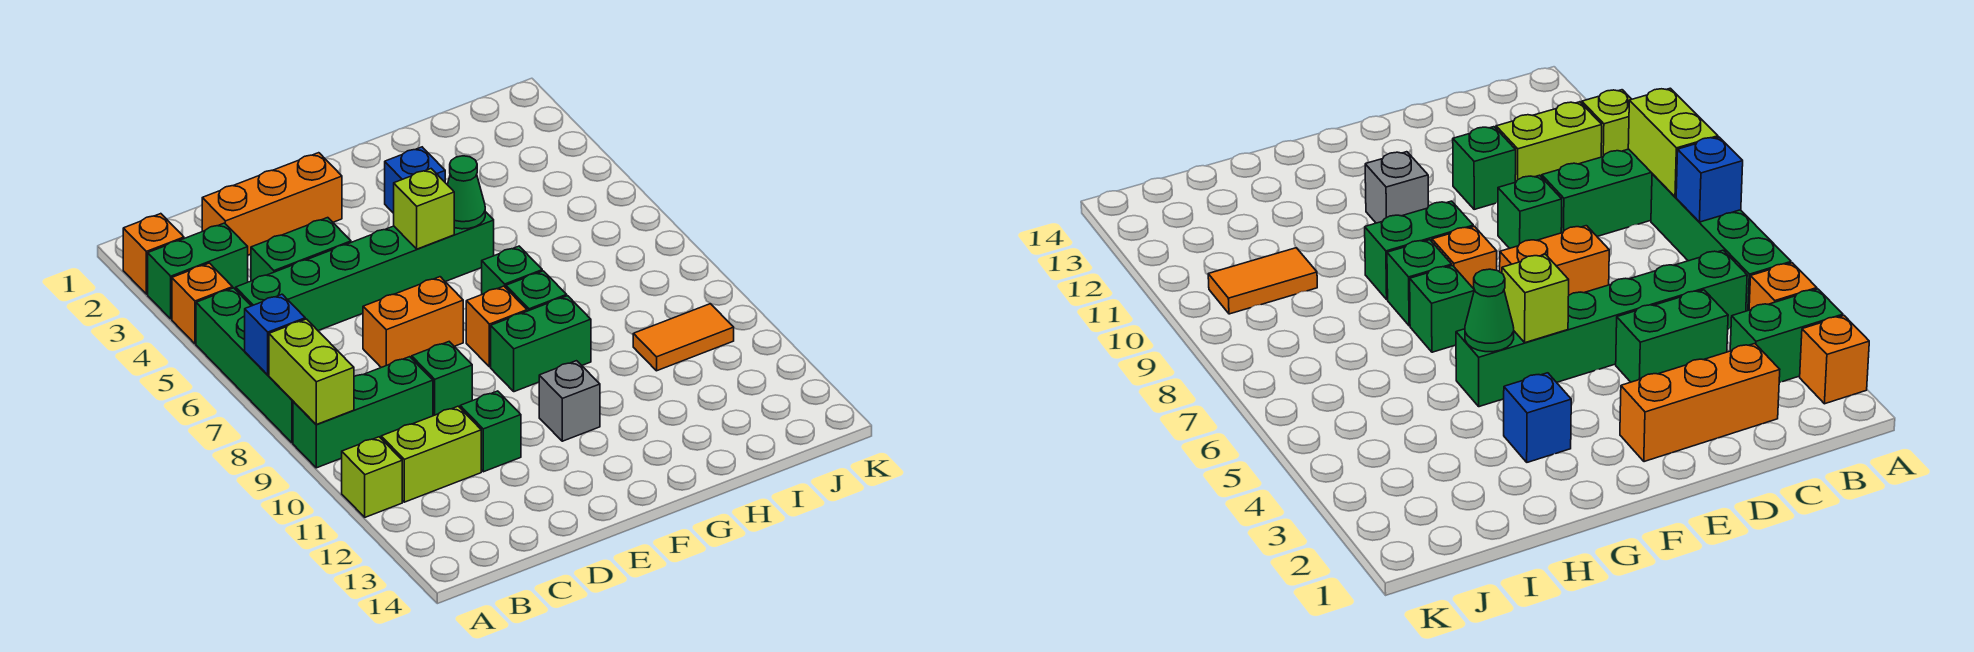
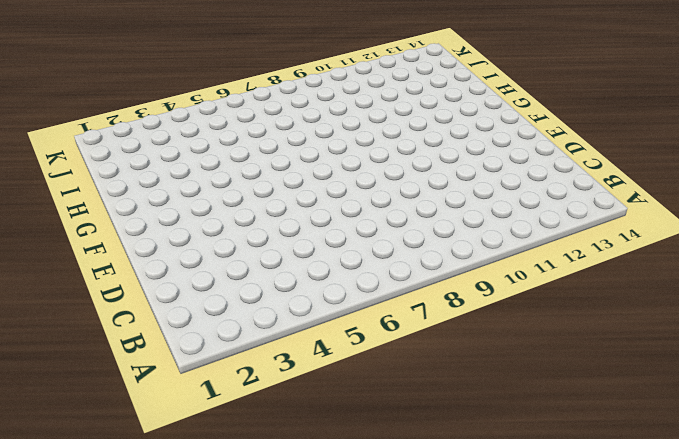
none -> orange brick A2 level 1
none -> green brick A3:B3 level 1
none -> orange brick A4 level 1

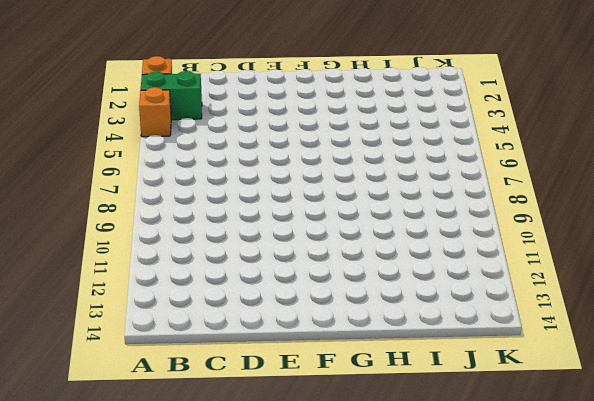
none -> green brick A5:A8 level 1
none -> green brick A9:C9 level 1
none -> lime brick A11 level 1

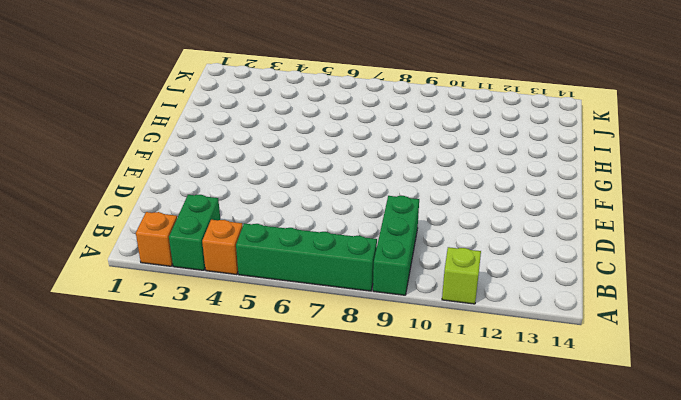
none -> green brick B5:G5 level 1
none -> lime brick B11:C11 level 1
none -> orange brick C2:E2 level 1

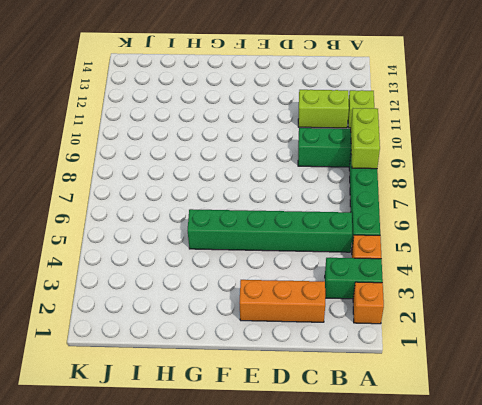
none -> green brick C4:D4 level 1
none -> orange brick D7:E7 level 1
none -> green brick D9 level 1

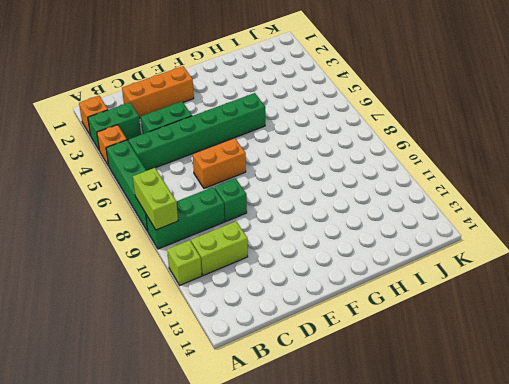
none -> green brick D11 level 1
none -> orange brick F8 level 1
none -> green brick F9:G9 level 1

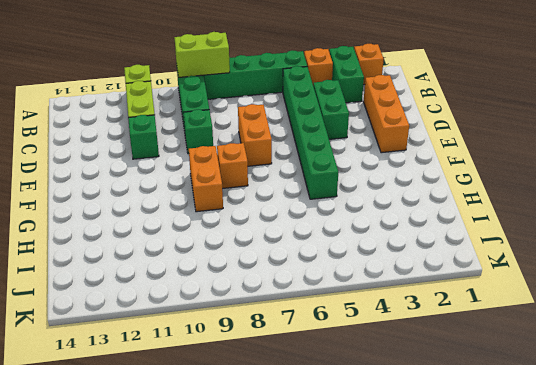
orange brick F9:G9 level 1 -> green brick F9:G9 level 1
none -> grey brick F11 level 1
none -> blue brick G3 level 1
none -> green brick G7 level 1

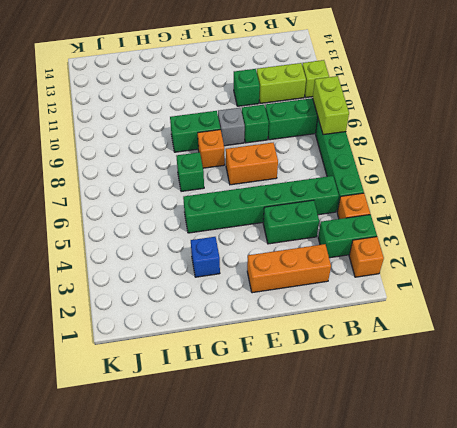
grey brick E9 level 1 -> grey brick F11 level 1
none -> green brick G8 level 1
none -> orange tile I10:J10 level 1
none -> blue brick A7 level 2

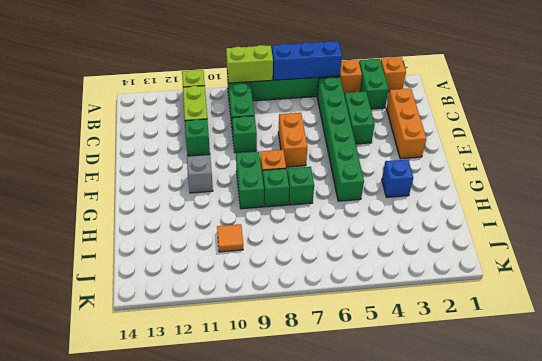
blue brick A5:A7 level 2 -> blue brick A7 level 2
orange tile I10 level 1 -> orange tile I10:J10 level 1
none -> lime brick F5 level 2
none -> green cone G5 level 2

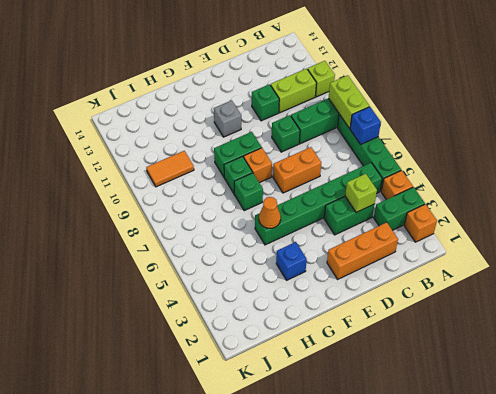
lime brick C4 level 2 -> lime brick F5 level 2
orange cone G5 level 2 -> green cone G5 level 2

